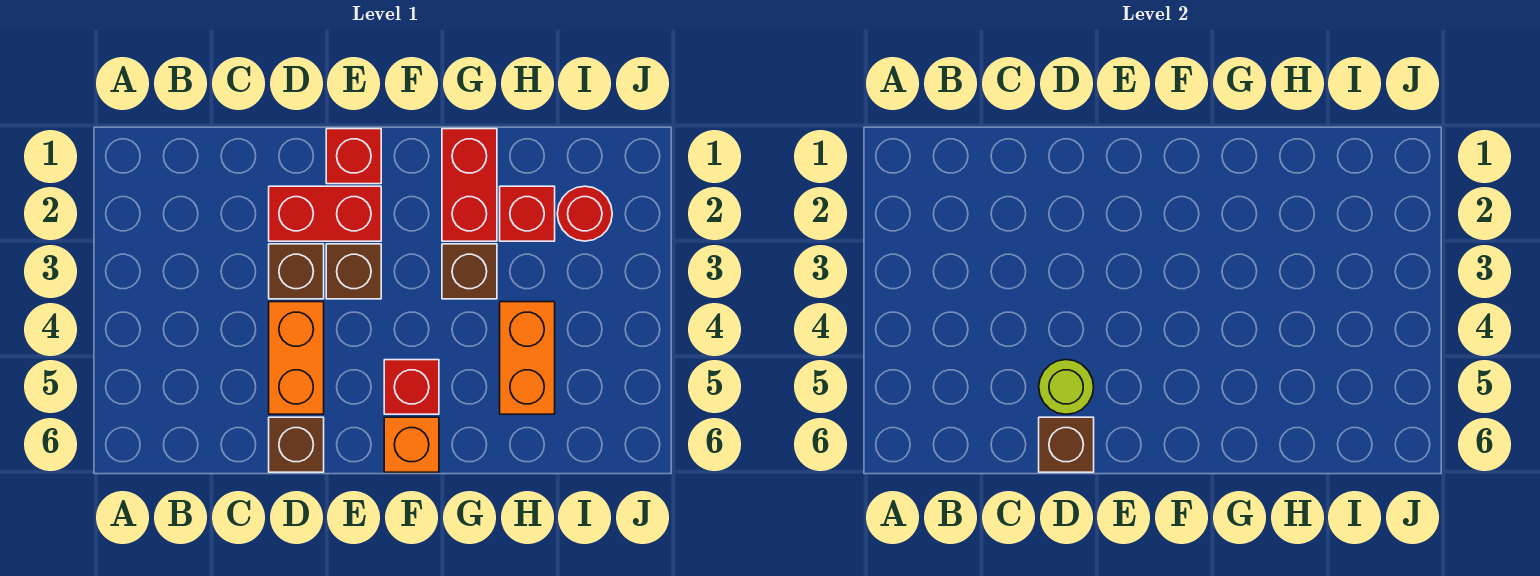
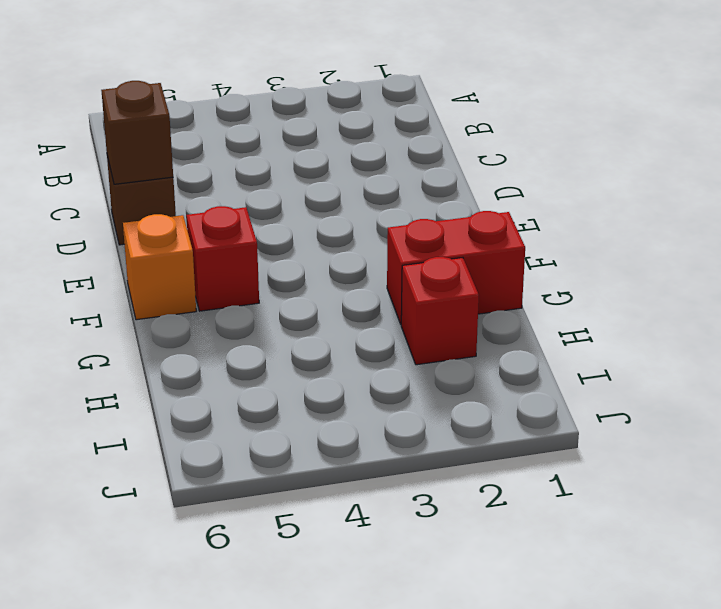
none -> red brick D2:E2 level 1
none -> brown brick D3 level 1
none -> orange brick D4:D5 level 1

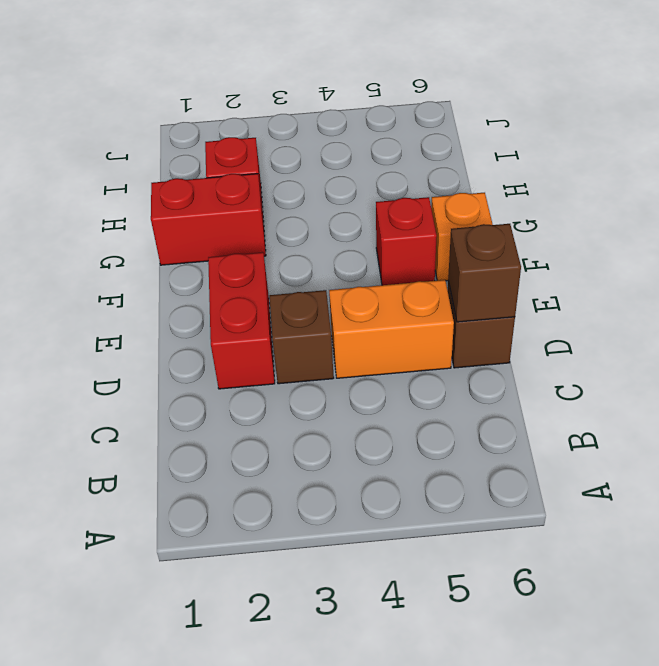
none -> red brick E1 level 1
none -> brown brick E3 level 1
none -> brown brick G3 level 1

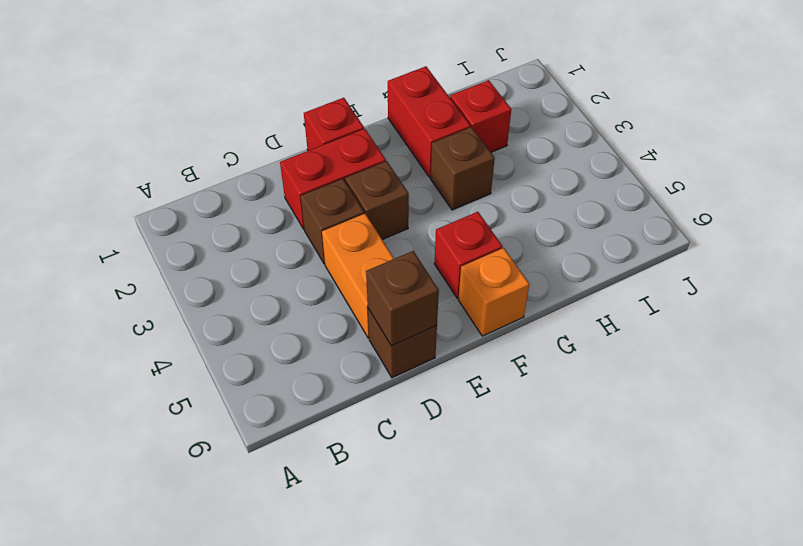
none -> orange brick H4:H5 level 1
none -> red round brick I2 level 1
none -> lime round brick D5 level 2

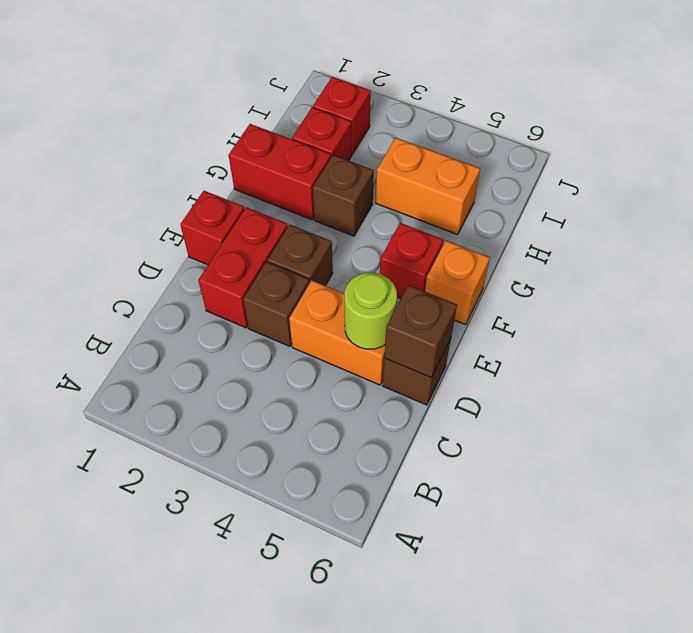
red brick I2 level 1 -> red round brick I2 level 1

